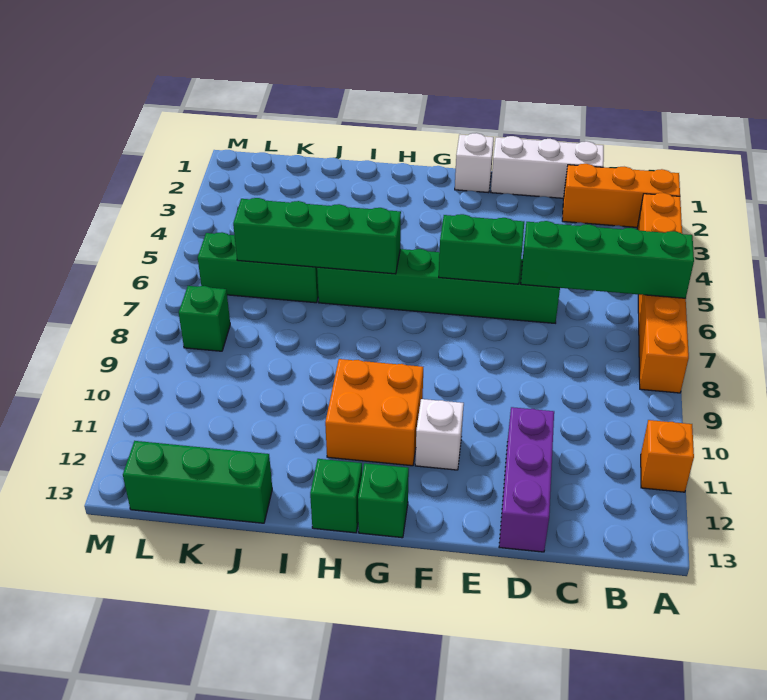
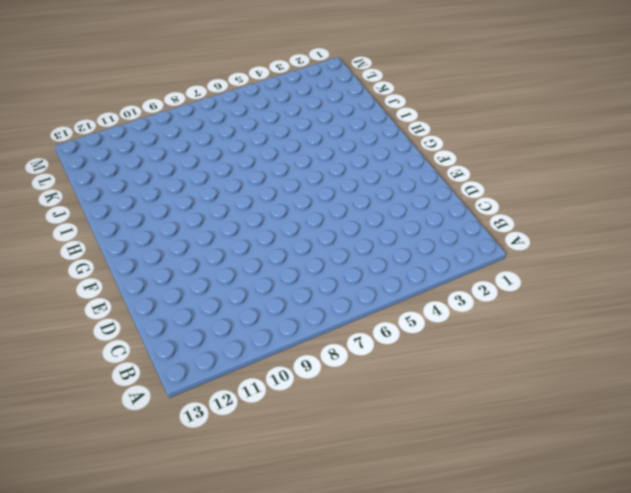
none -> orange brick A2:C2 level 1
none -> orange brick A3:A8 level 1
none -> orange brick A11 level 1

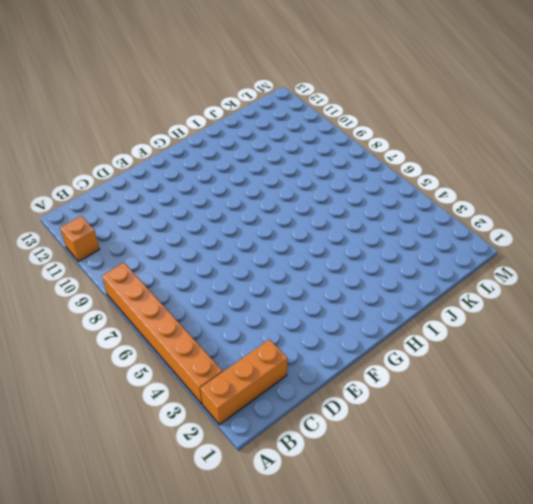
none -> white brick C1:E1 level 1
none -> green brick D6:I6 level 1
none -> purple brick D11:D13 level 1

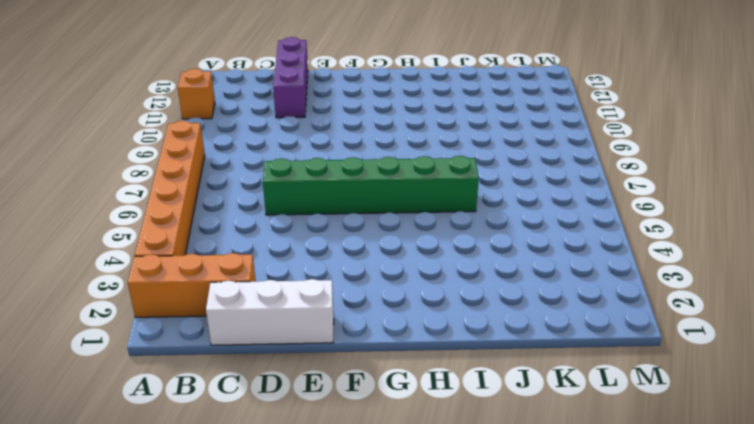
none -> white brick F1 level 1
none -> white brick F11 level 1
none -> orange brick G10:H11 level 1

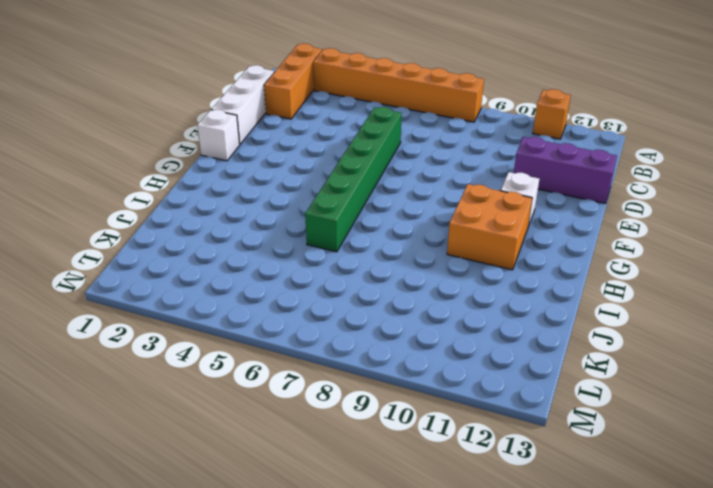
none -> green brick G13 level 1
none -> green brick H13 level 1
none -> green brick J6:L6 level 1

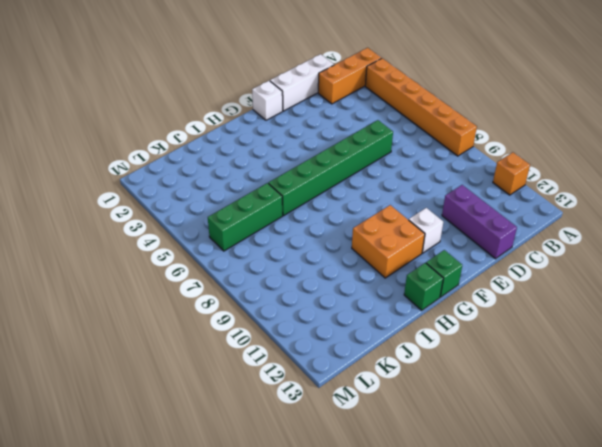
none -> green brick J13:L13 level 1
none -> green brick L8 level 1
none -> green brick A6:D6 level 2

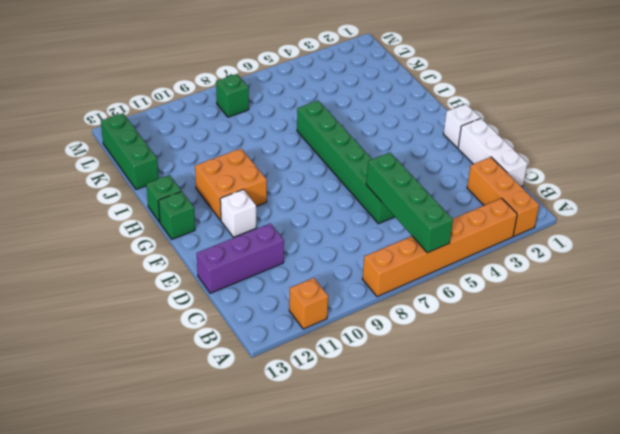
none -> green brick J6:L6 level 1
none -> green brick E6:F6 level 2
none -> green brick H6:K6 level 2

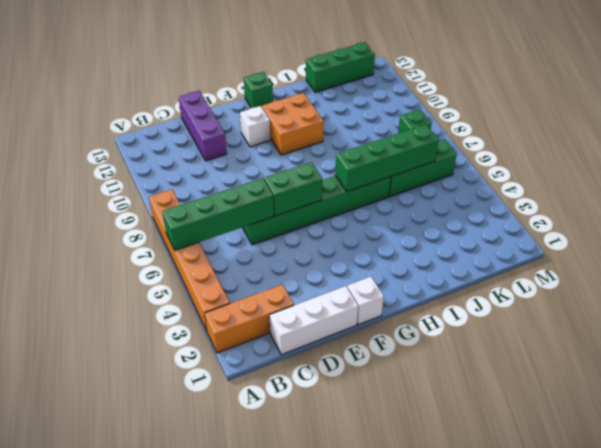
none -> orange brick A11 level 1
none -> green brick H13 level 1

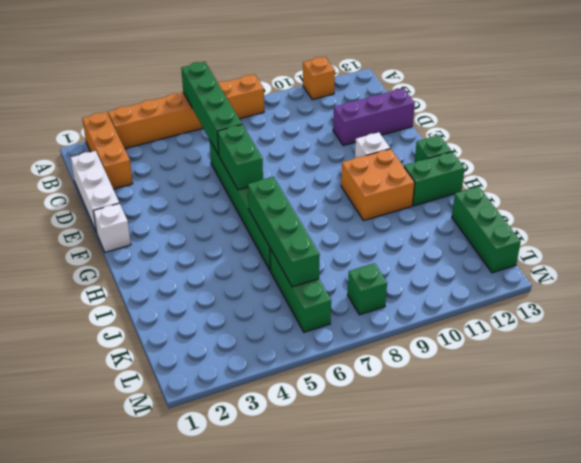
green brick H12:H13 level 1 -> green brick H13 level 1

